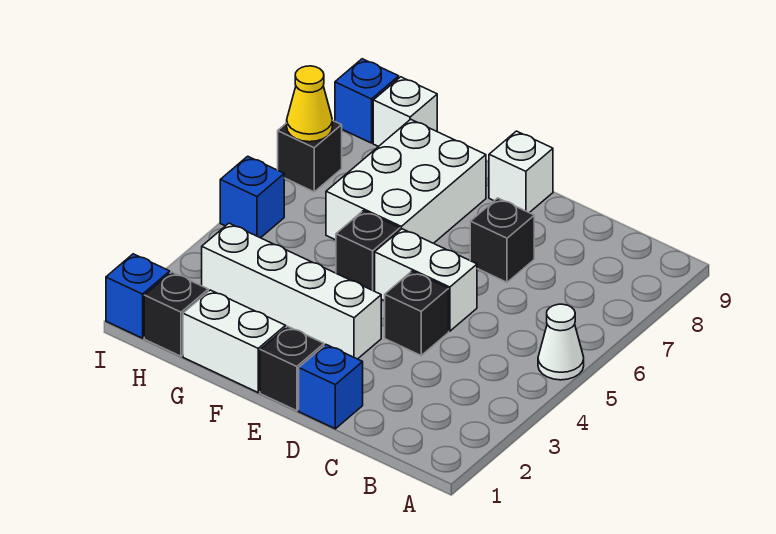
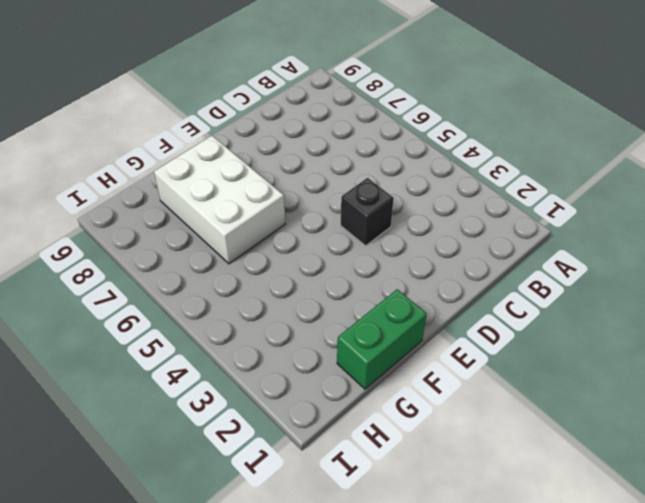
green brick F1:G1 level 1 -> white brick F1:G1 level 1
none -> white cone A5 level 1
none -> blue brick D1 level 1
none -> white brick D5:E5 level 1

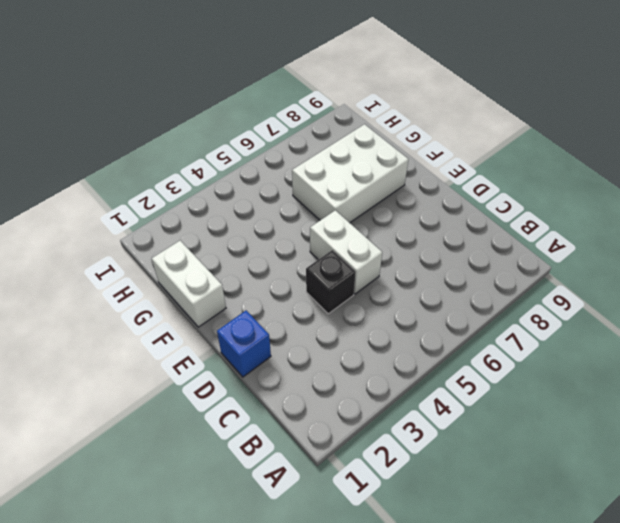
none -> white cone A5 level 1
none -> black brick D7 level 1
none -> black brick E1 level 1

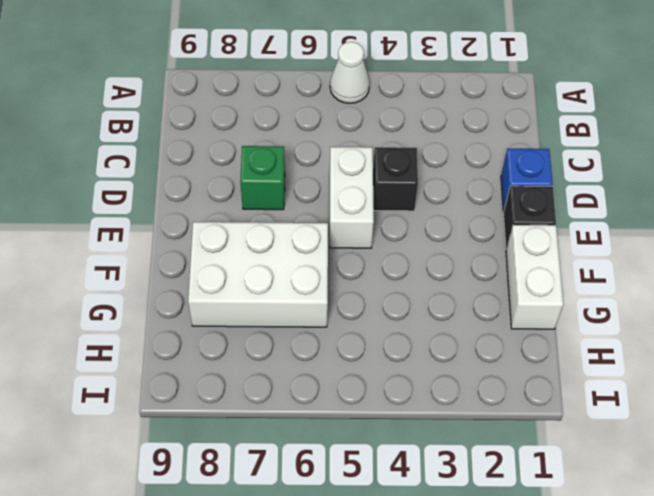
green brick D7 level 1 -> black brick D7 level 1
none -> white brick E3:H3 level 1
none -> white brick E9 level 1
none -> black brick F5 level 1

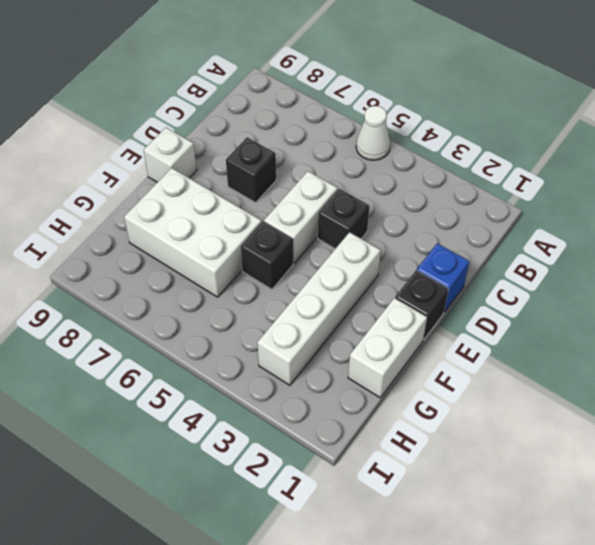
none -> black brick H1 level 1
none -> white brick H9 level 1
none -> blue brick I1 level 1

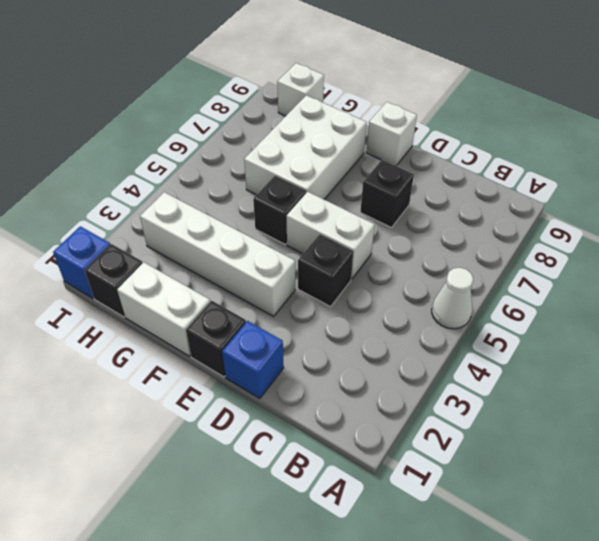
none -> blue brick I5 level 1
none -> black brick I7 level 1
none -> blue brick I9 level 1

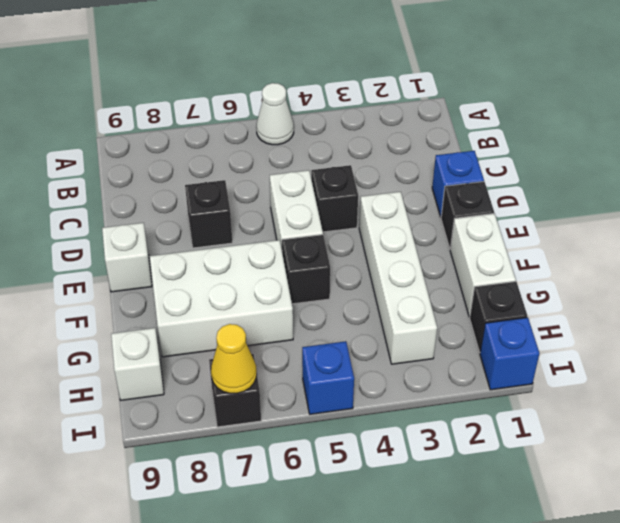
none -> blue brick I9 level 1

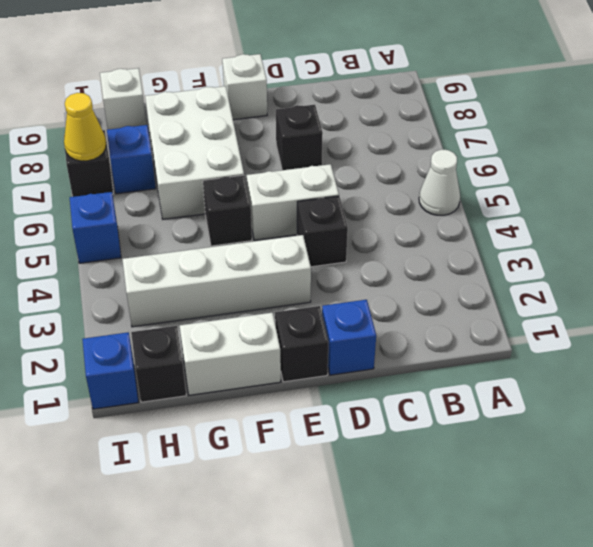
blue brick H7 level 1 -> blue brick I9 level 1

